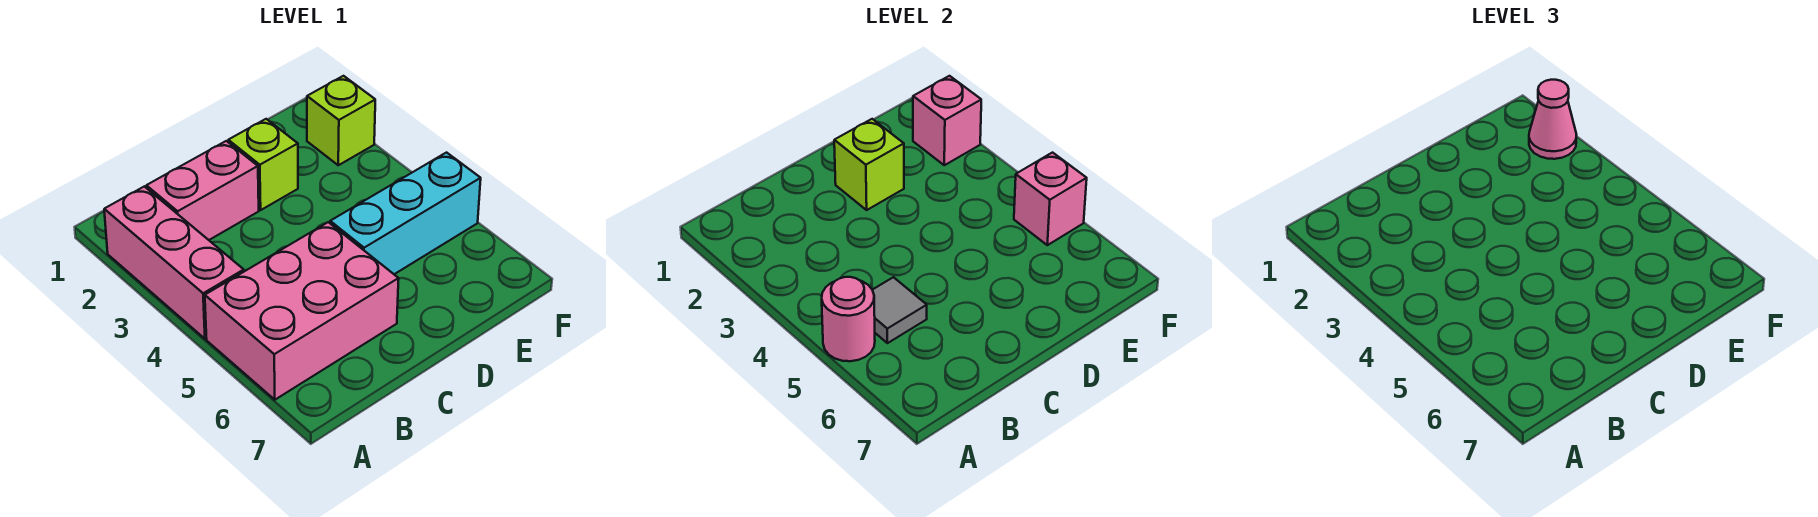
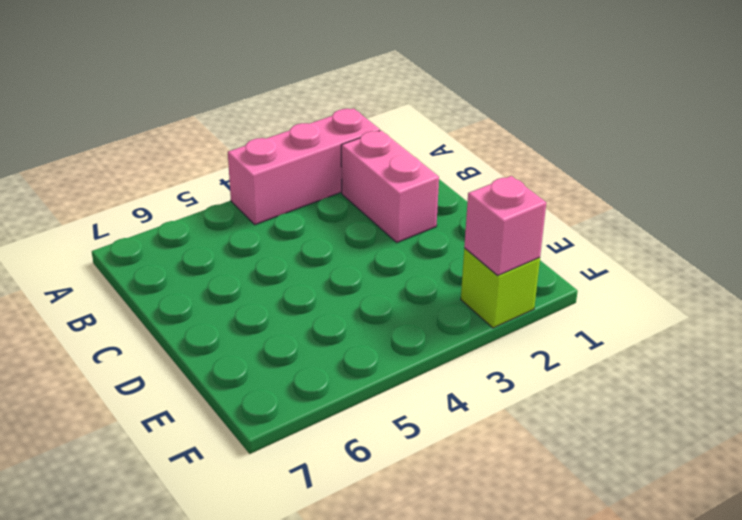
none -> pink brick A5:C6 level 1
none -> lime brick D2 level 1
none -> cyan brick D5:F5 level 1

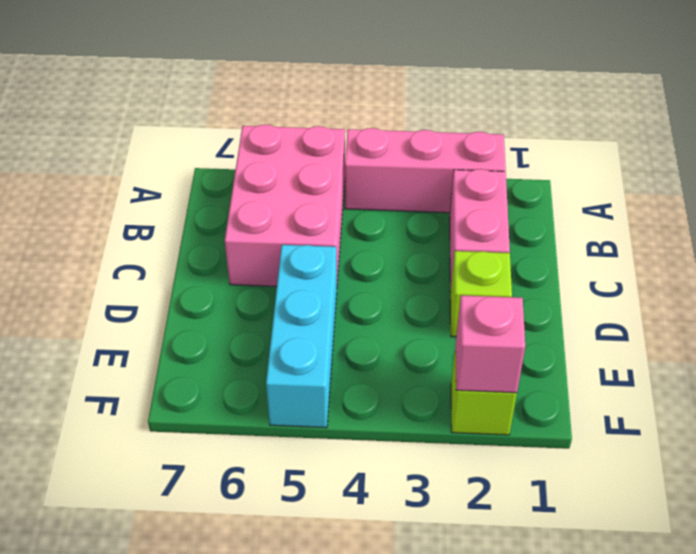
none -> pink round brick A5 level 2
none -> grey tile B5 level 2
none -> lime brick D2 level 2

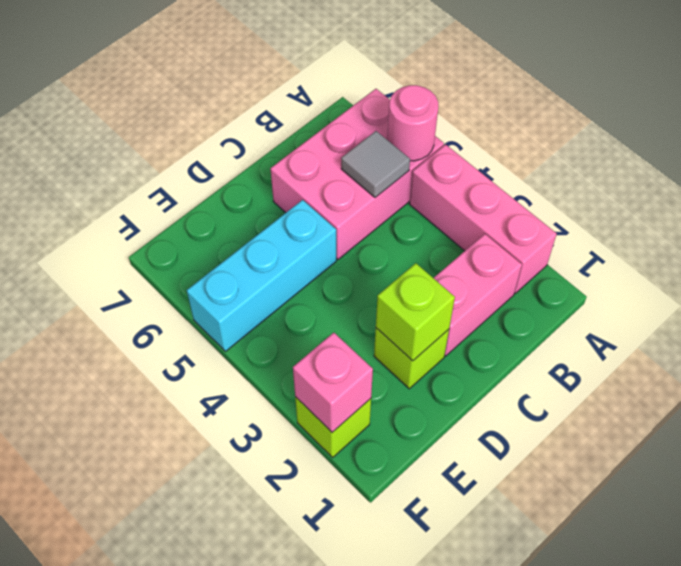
none -> pink brick F5 level 2
none -> pink cone F2 level 3

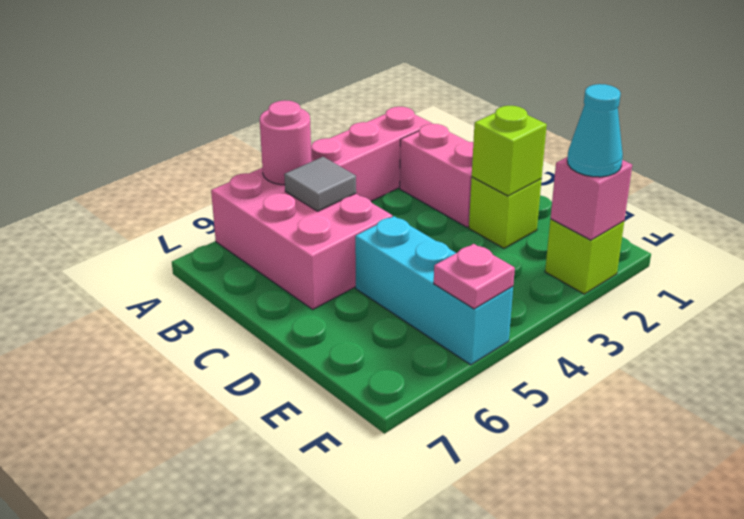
cyan cone F2 level 3 -> pink cone F2 level 3
pink plate F5 level 2 -> pink brick F5 level 2

